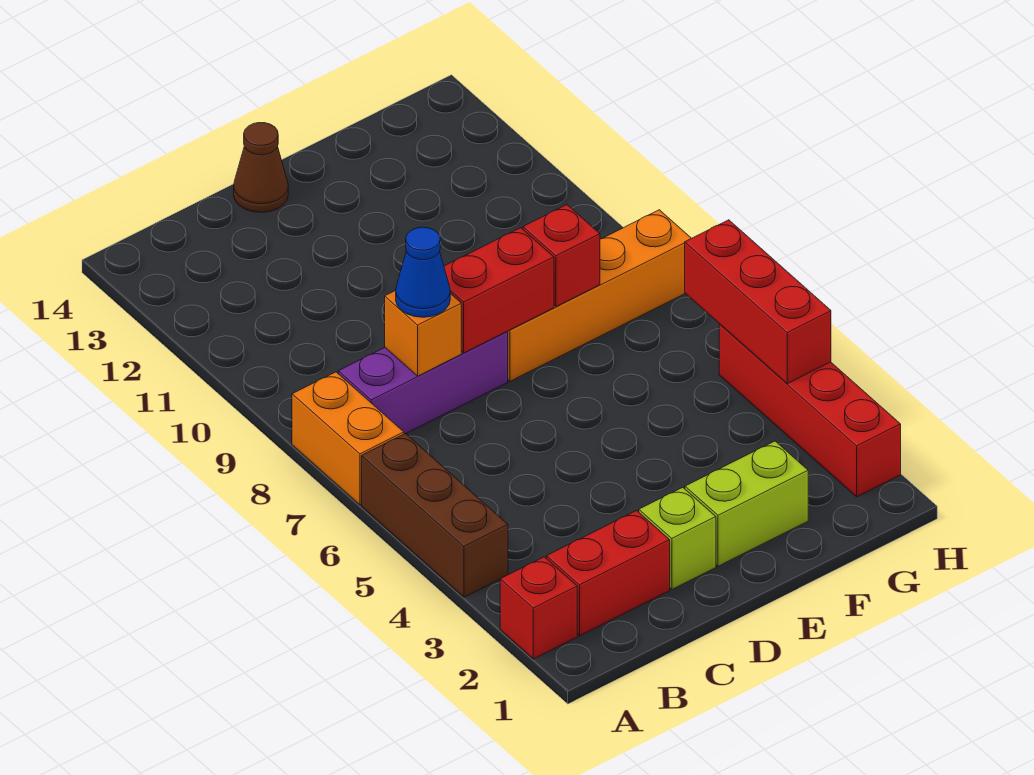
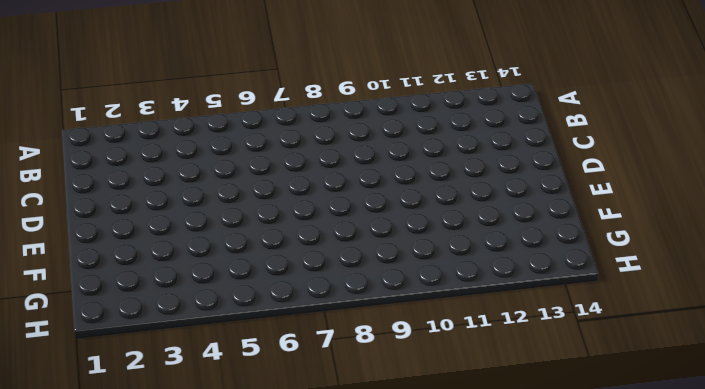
none -> red brick A2 level 1
none -> brown brick A4:A6 level 1
none -> orange brick A7:A8 level 1

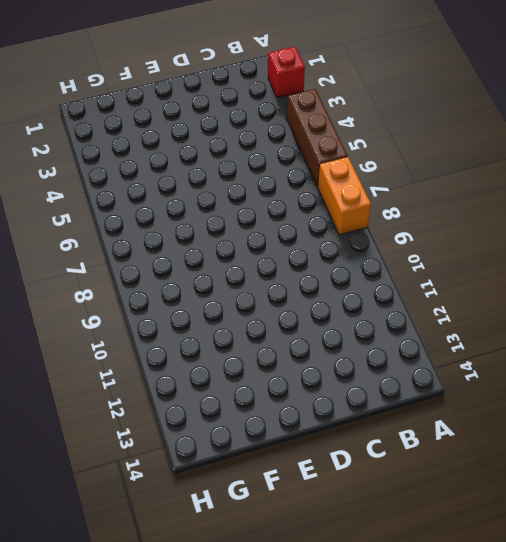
none -> red brick B2:C2 level 1
none -> purple brick B8:D8 level 1
none -> lime brick D2 level 1

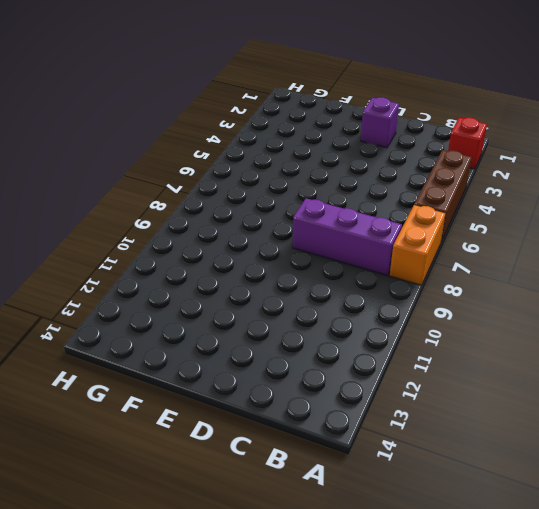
purple brick D2 level 1 -> lime brick D2 level 1
none -> red brick B2:C2 level 1
none -> brown cone D14 level 1
none -> lime brick E2:F2 level 1

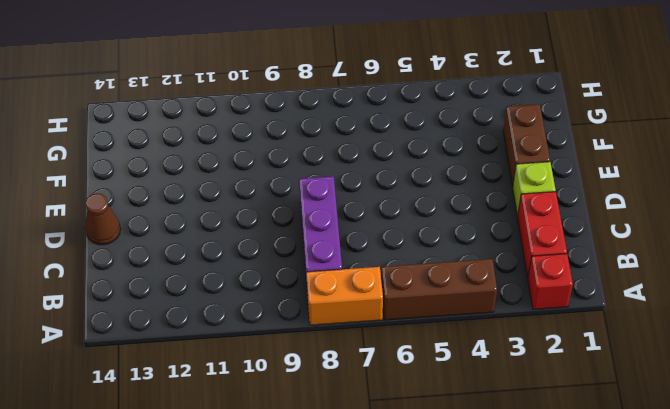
brown brick E2:F2 level 1 -> lime brick E2:F2 level 1
none -> orange brick E8:H8 level 1
none -> red brick H2:H5 level 1
none -> orange brick C8 level 2

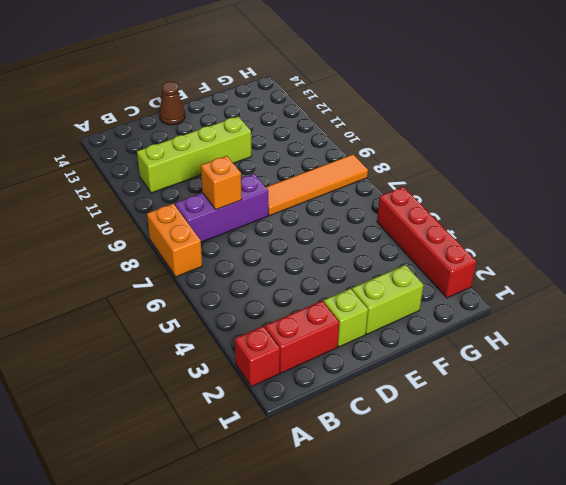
lime brick B11:E11 level 1 -> none
orange tile E8:H8 level 1 -> orange brick E8:H8 level 1
none -> brown brick A4:A6 level 1
none -> red brick D8:E8 level 2
none -> red brick F8 level 2

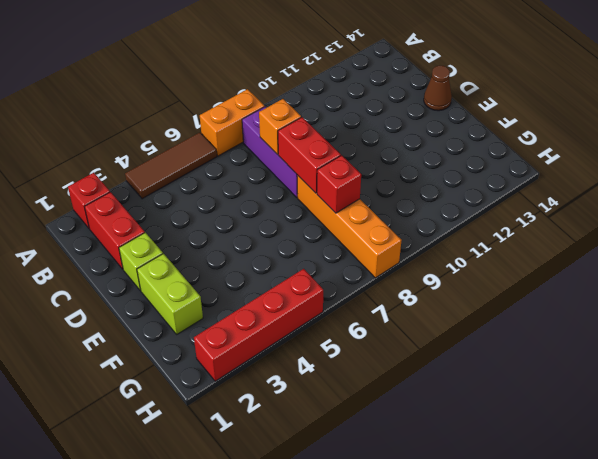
brown tile A4:A6 level 1 -> brown brick A4:A6 level 1
none -> red brick H4:H6 level 2
none -> blue cone C8 level 3

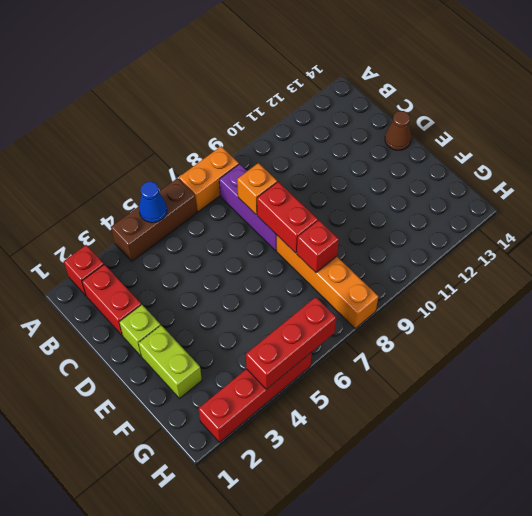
blue cone A5 level 2 -> blue cone C8 level 3

